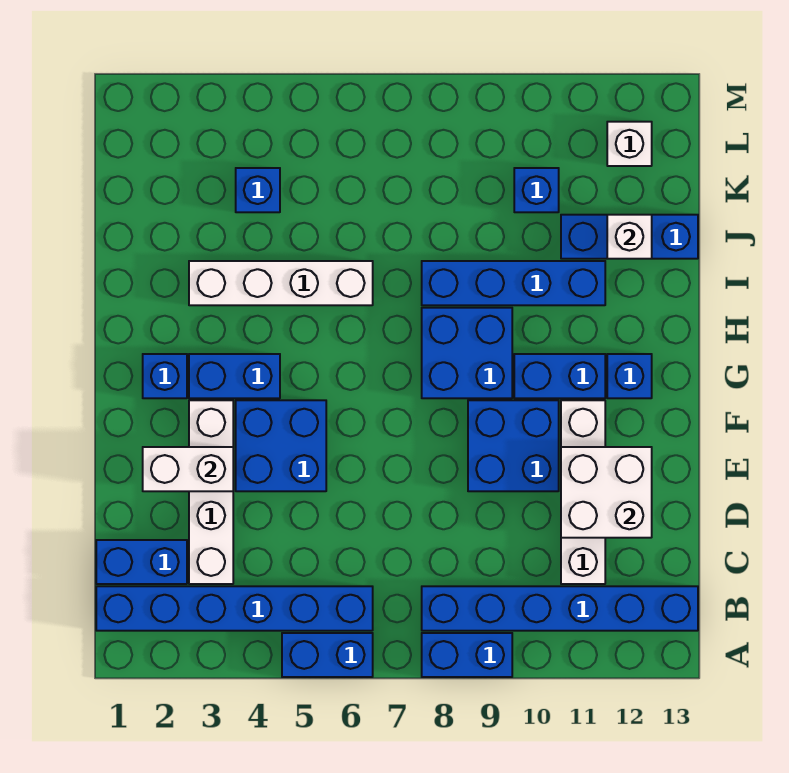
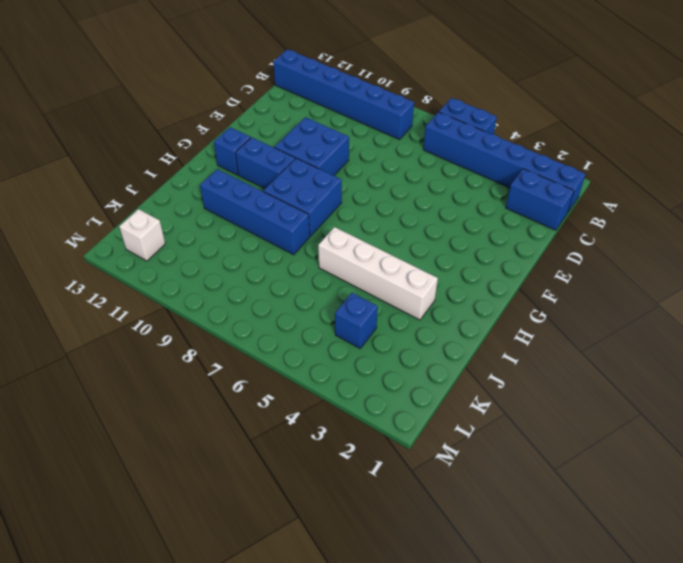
none -> blue brick A8:A9 level 1
none -> white brick C3:F3 level 1
none -> white brick C11:F11 level 1

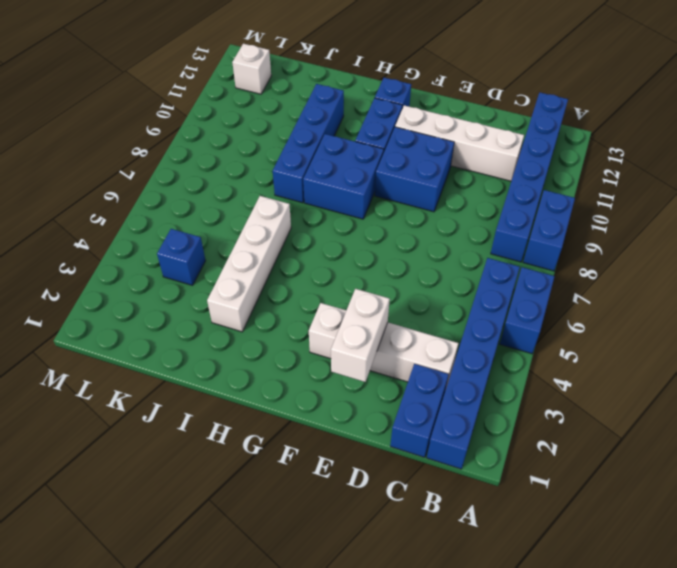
none -> blue brick E4:F5 level 1
none -> blue brick G2 level 1
none -> blue brick G3:G4 level 1

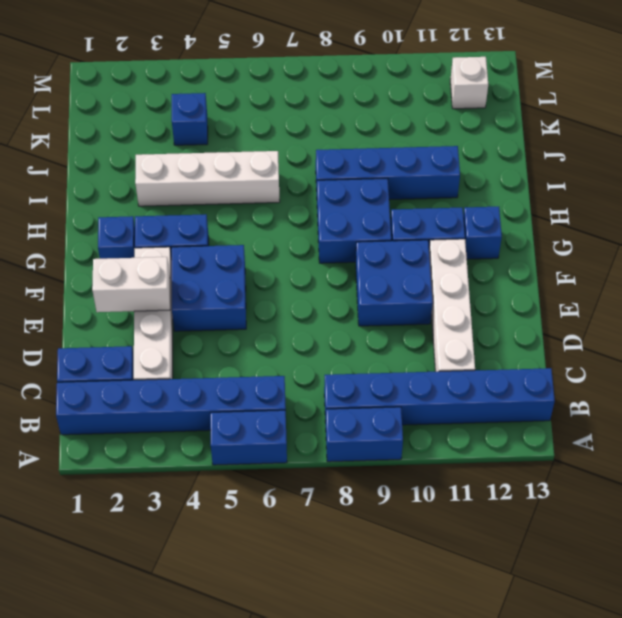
none -> blue brick J11:J13 level 1
none -> blue brick K10 level 1
none -> white brick D11:E12 level 2

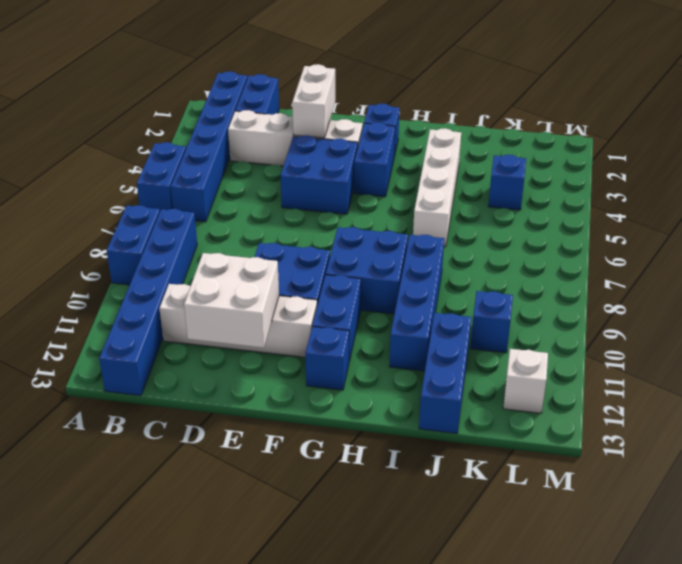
none -> white brick J12 level 2

